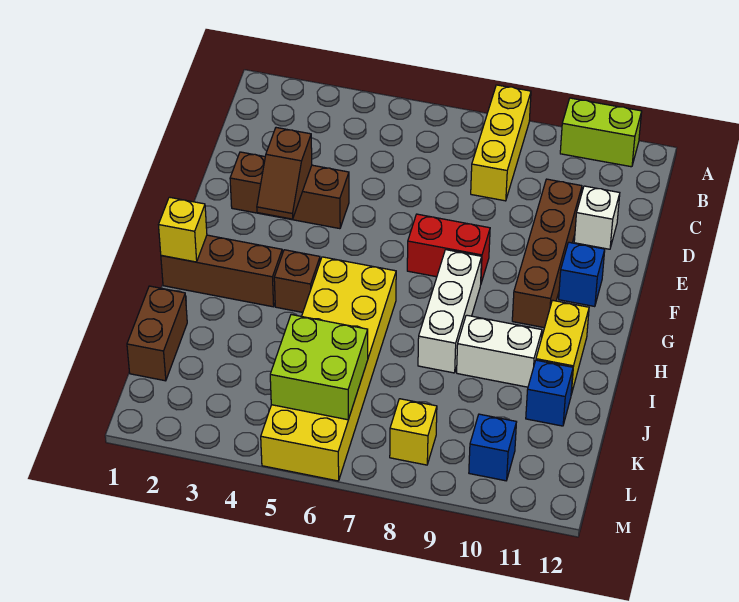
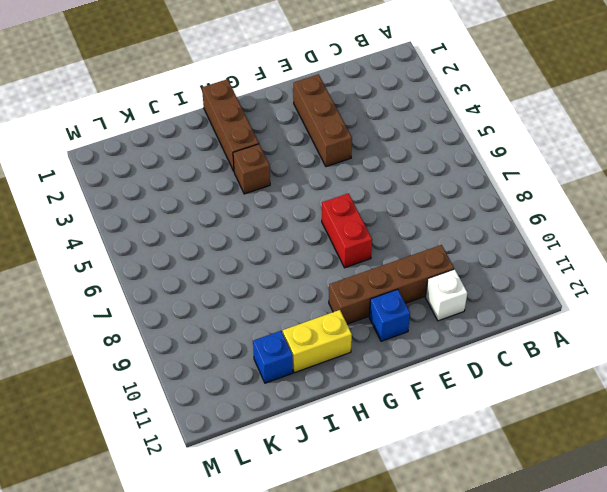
none -> yellow brick A8:C8 level 1
none -> lime brick A10:A11 level 1
none -> white brick G8:I8 level 1

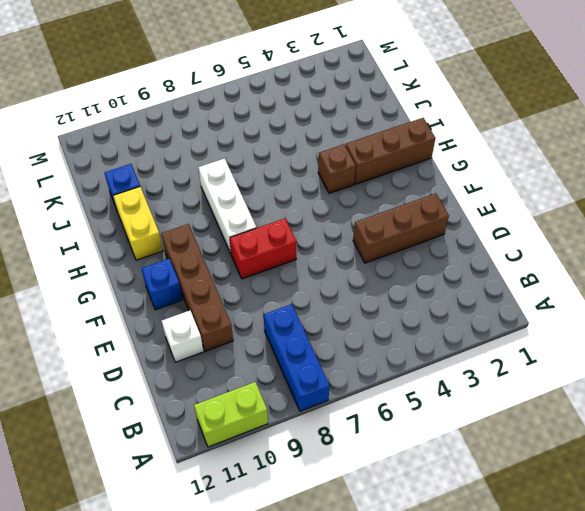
blue brick A8:C8 level 1 -> yellow brick A8:C8 level 1
none -> yellow brick H5:M6 level 1
none -> white brick I9:I10 level 1
none -> brown brick J1:K1 level 1

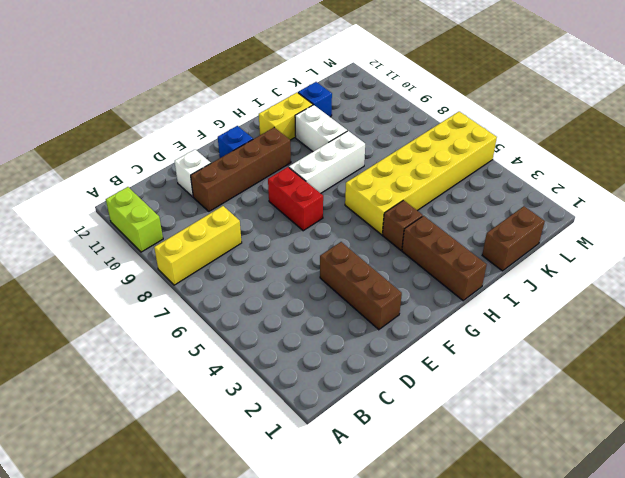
none -> yellow brick L8 level 1
none -> blue brick L10 level 1
none -> brown slope E3:F3 level 2 top E

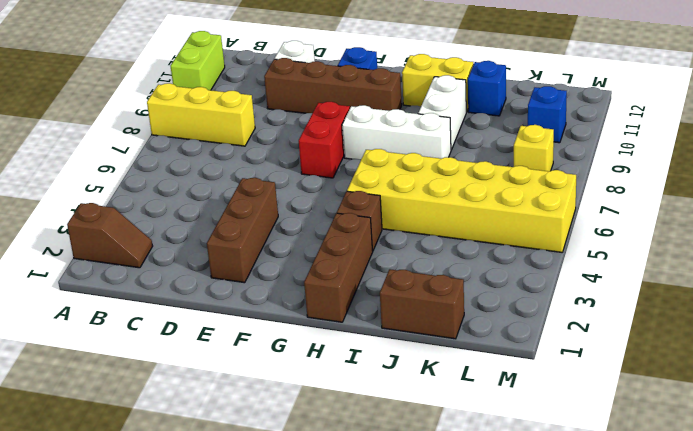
brown slope A2:B2 level 1 top A -> brown slope E3:F3 level 2 top E
none -> yellow brick H1 level 2
none -> lime brick K5:L6 level 2

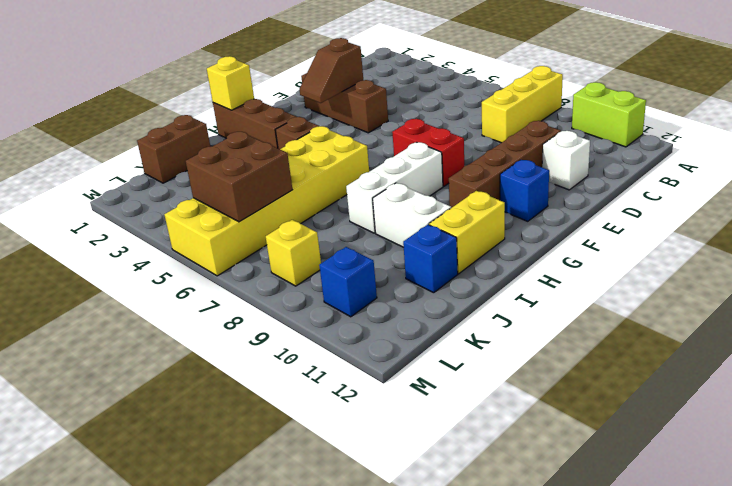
brown brick K5:L6 level 2 -> lime brick K5:L6 level 2

